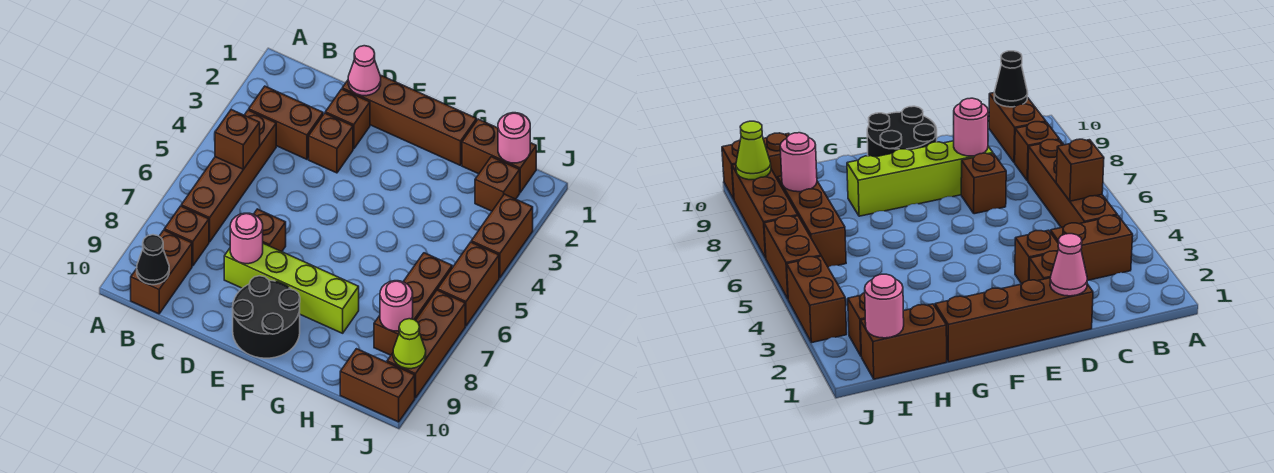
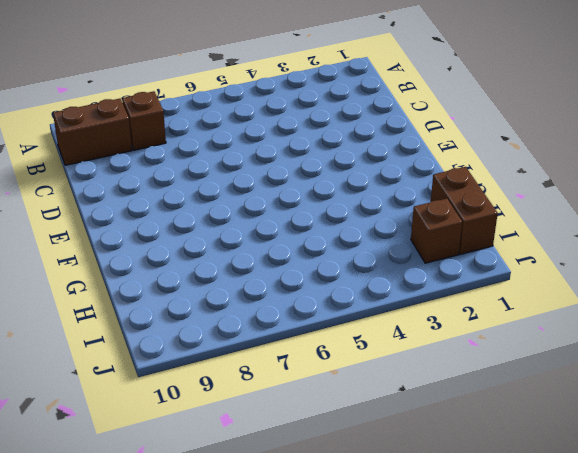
none -> brown brick B3:C3 level 1
none -> brown brick B4:B7 level 1
none -> brown brick D1:G1 level 1

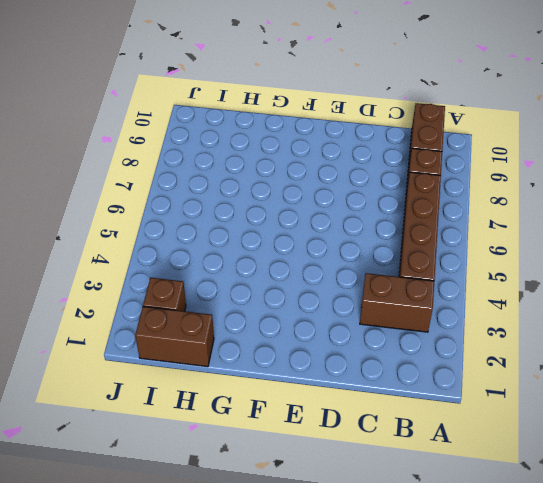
none -> brown brick D1:G1 level 1
none -> brown brick D2 level 1
none -> brown brick D3 level 1

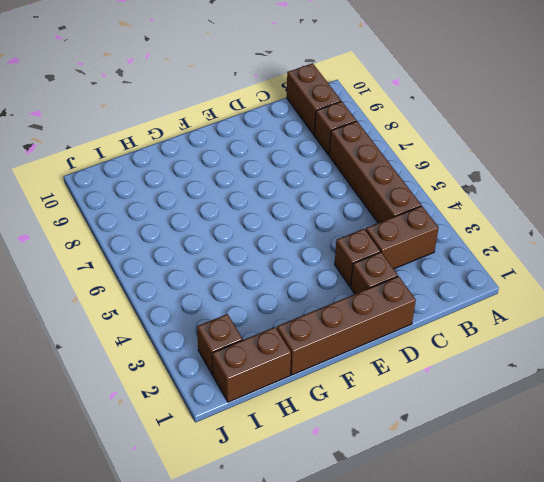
none -> brown brick D7 level 1
none -> lime brick D8:G8 level 1
none -> black round brick E9:F10 level 1

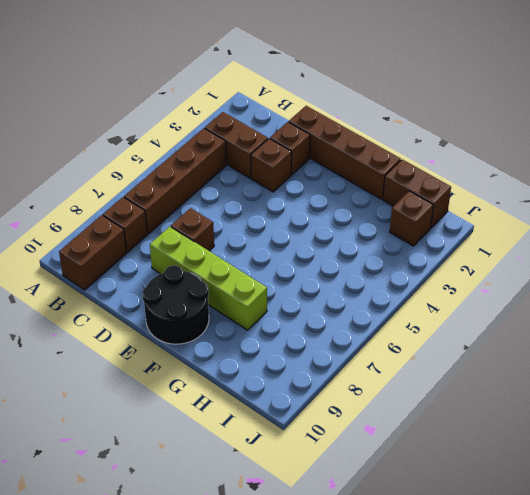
none -> brown brick I6:I8 level 1
none -> brown brick I10:J10 level 1
none -> brown brick J3:J4 level 1

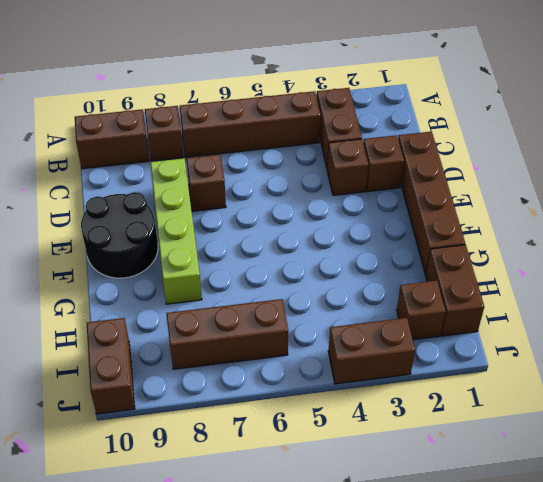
none -> brown brick J5:J6 level 1
none -> brown brick J7:J9 level 1
none -> brown brick B5 level 2

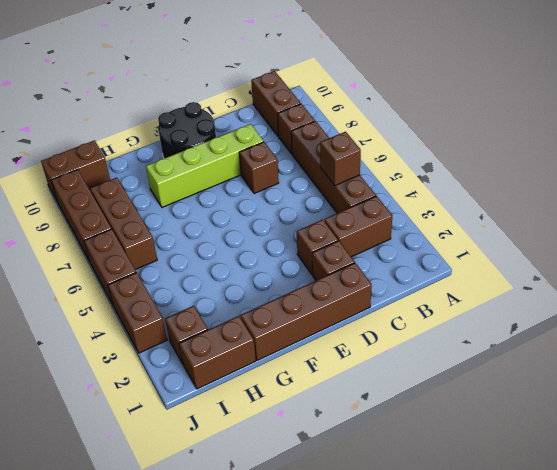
none -> black cone B10 level 2
none -> pink cone D1 level 2
none -> pink round brick D8 level 2

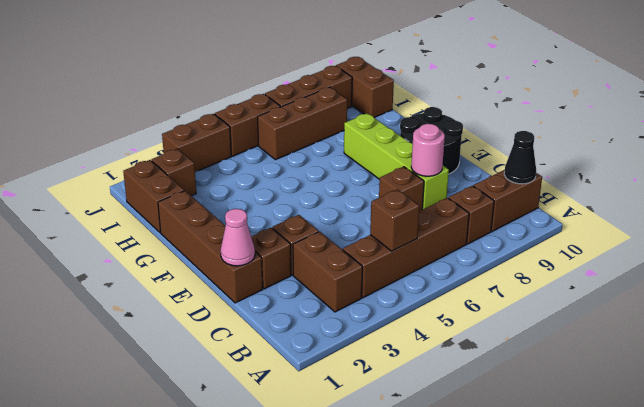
none -> pink round brick I1 level 2
none -> pink round brick I8 level 2
none -> lime cone J9 level 2

